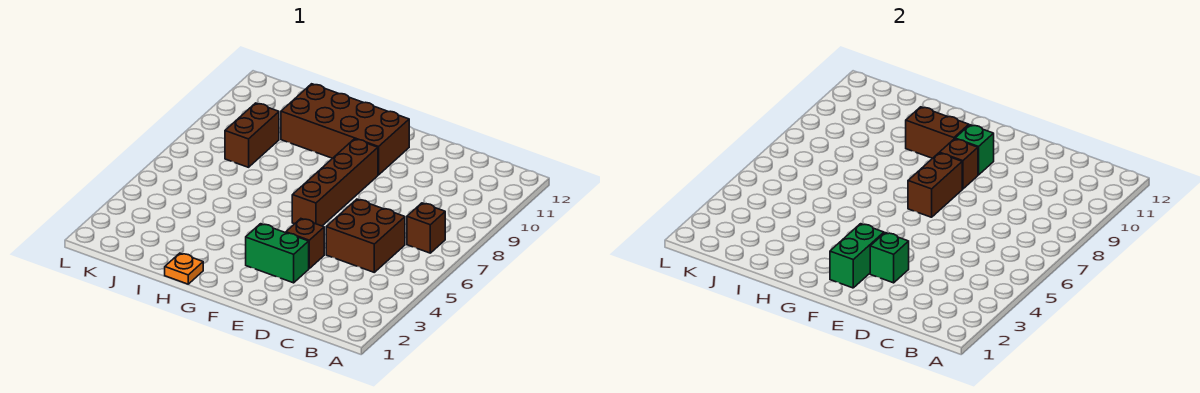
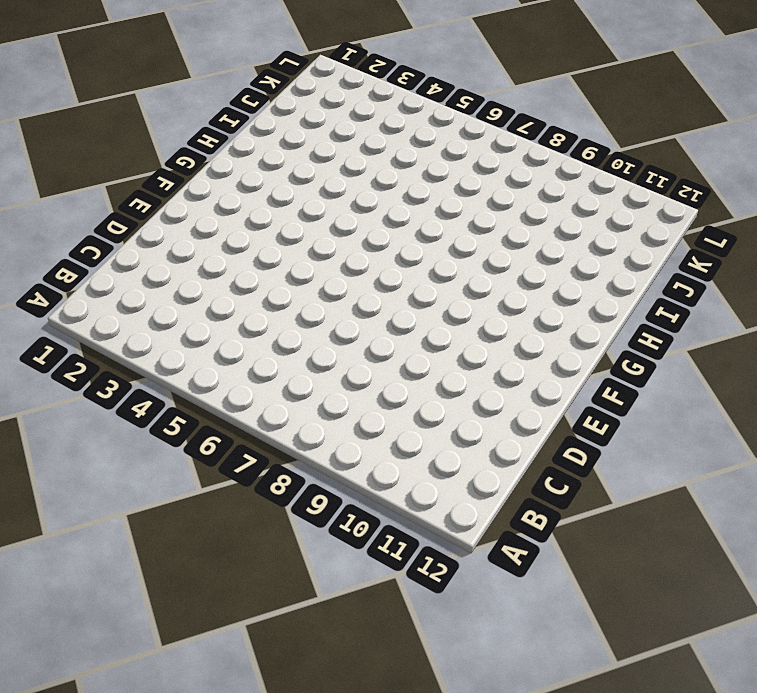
none -> brown brick B7 level 1
none -> brown brick C5:D6 level 1
none -> green brick E3:F3 level 1

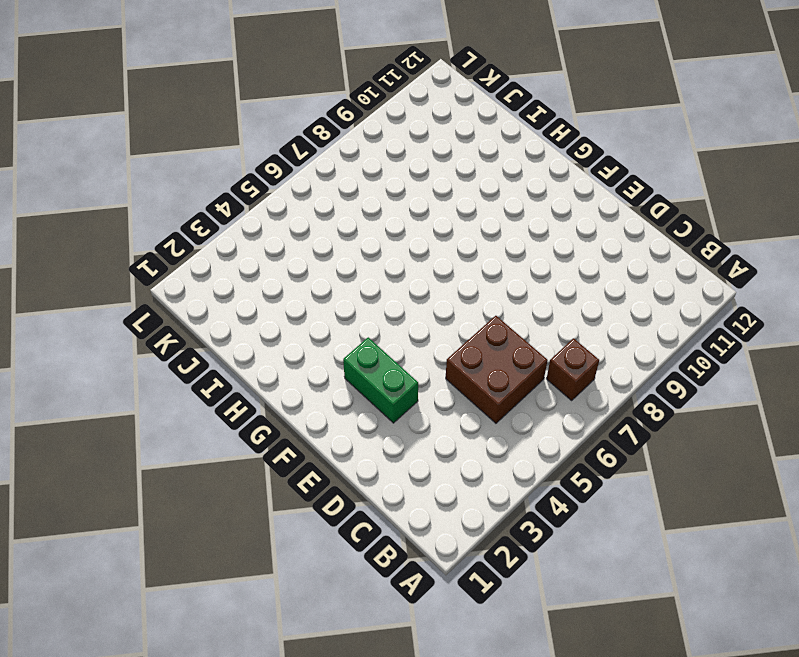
none -> brown brick E4 level 1
none -> brown brick F6:F9 level 1
none -> brown brick F10:I11 level 1

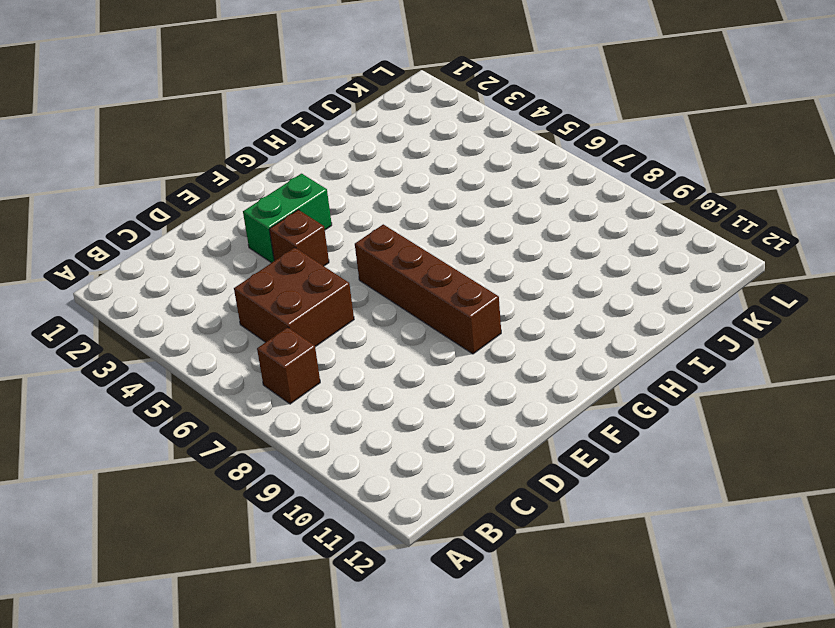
none -> brown brick F10:I11 level 1
none -> orange plate H1 level 1
none -> brown brick J8:J9 level 1

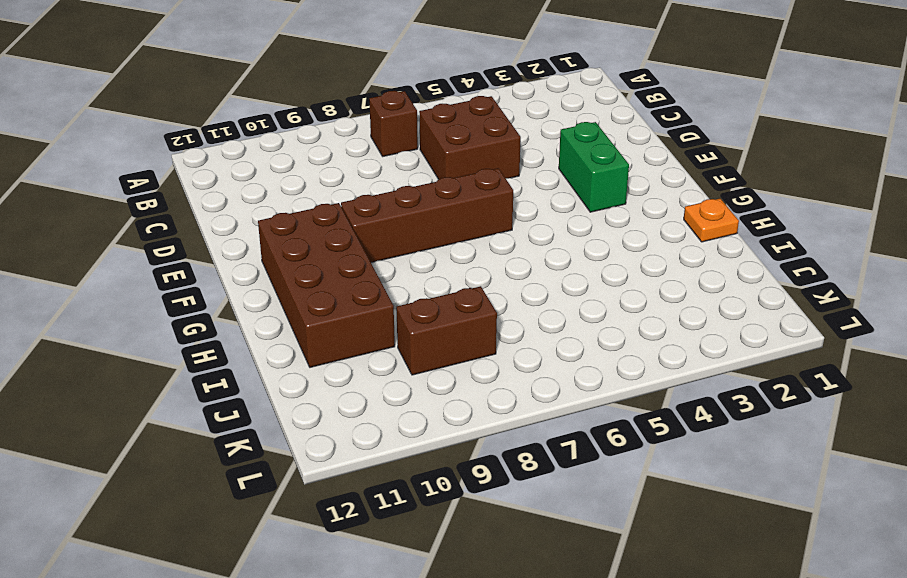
none -> brown brick E4 level 1
none -> green brick E3 level 2
none -> green brick F2:F3 level 2

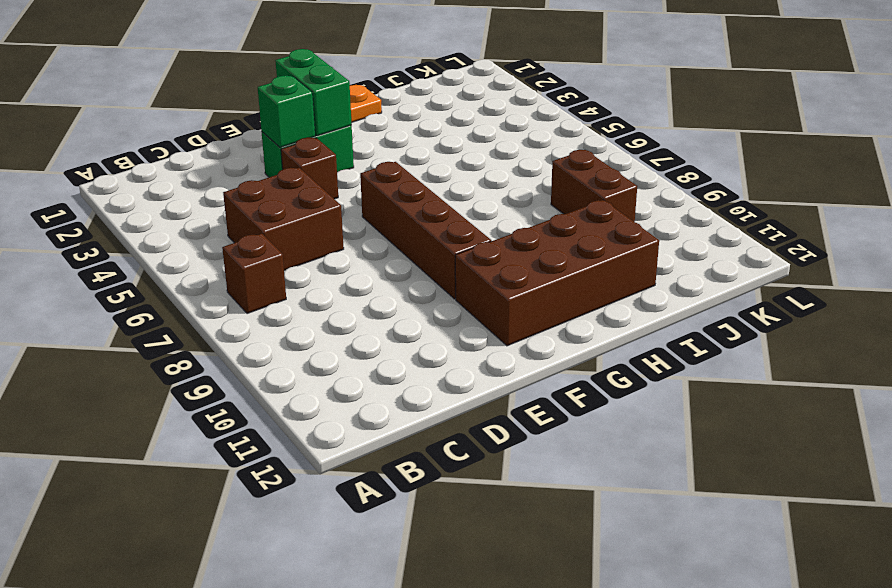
none -> brown brick F7:F8 level 2
none -> brown brick F9 level 2
none -> green brick F10 level 2

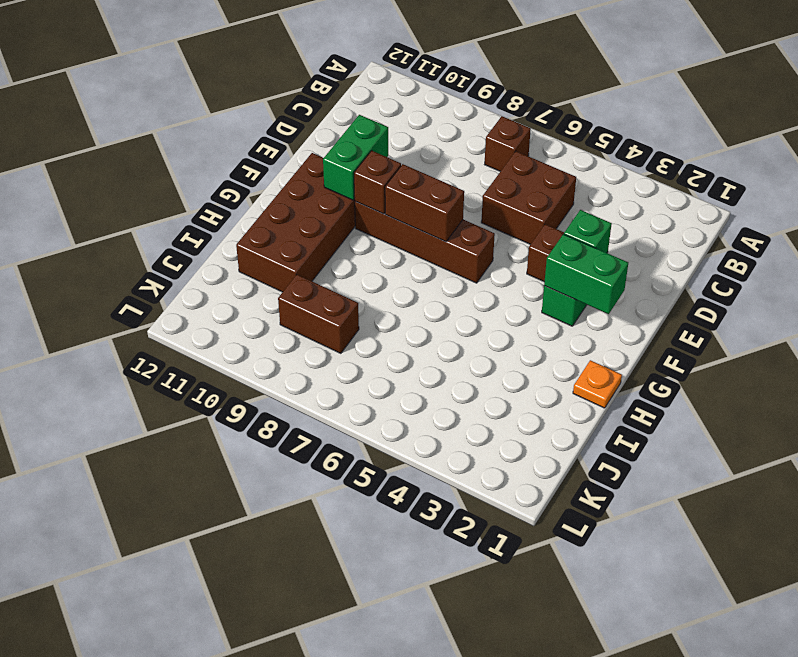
green brick E10:F10 level 2 -> green brick F10 level 2
none -> brown brick G10:H10 level 2

